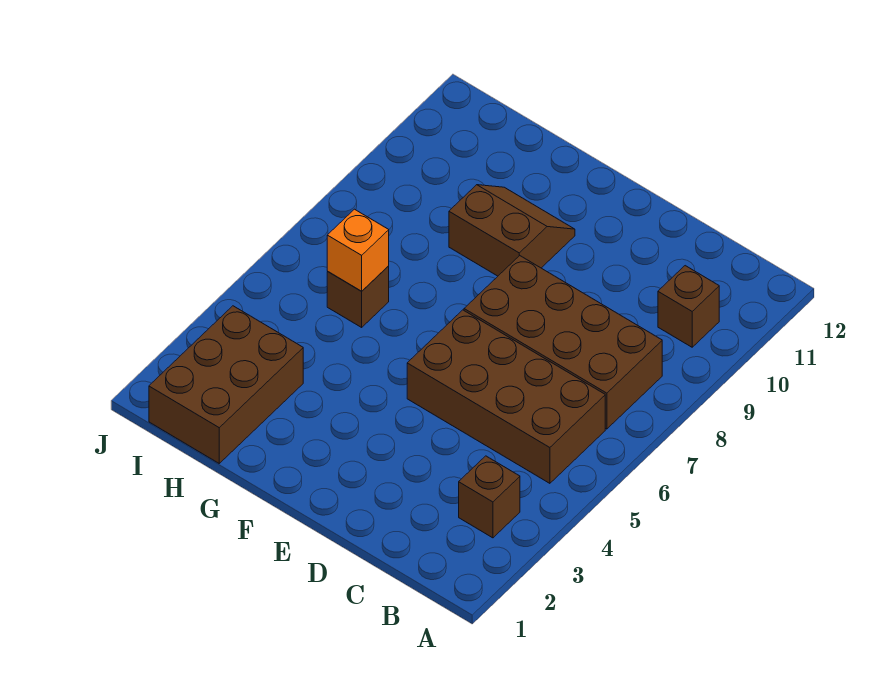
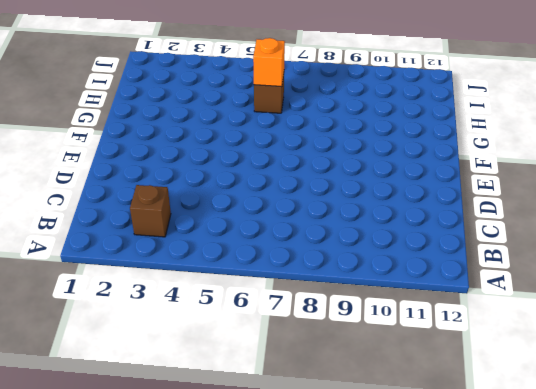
none -> brown brick B5:E6 level 1
none -> brown brick B7:E8 level 1

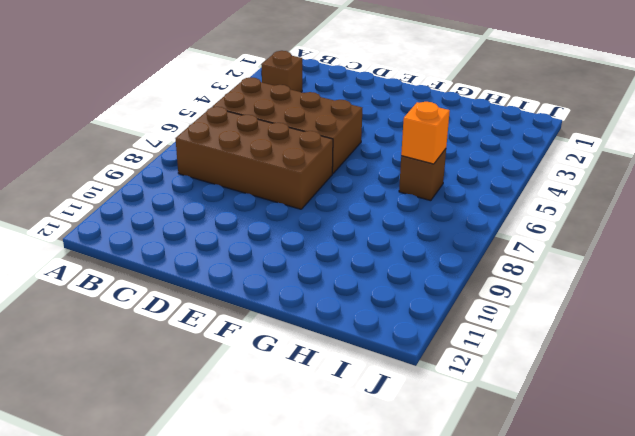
none -> brown brick B10 level 1
none -> brown slope F9:G10 level 1 top 9

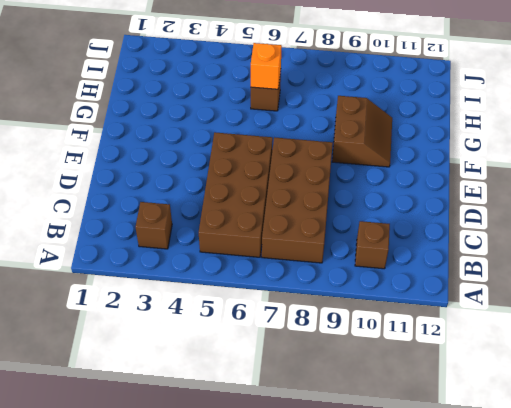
none -> brown brick H1:I3 level 1

